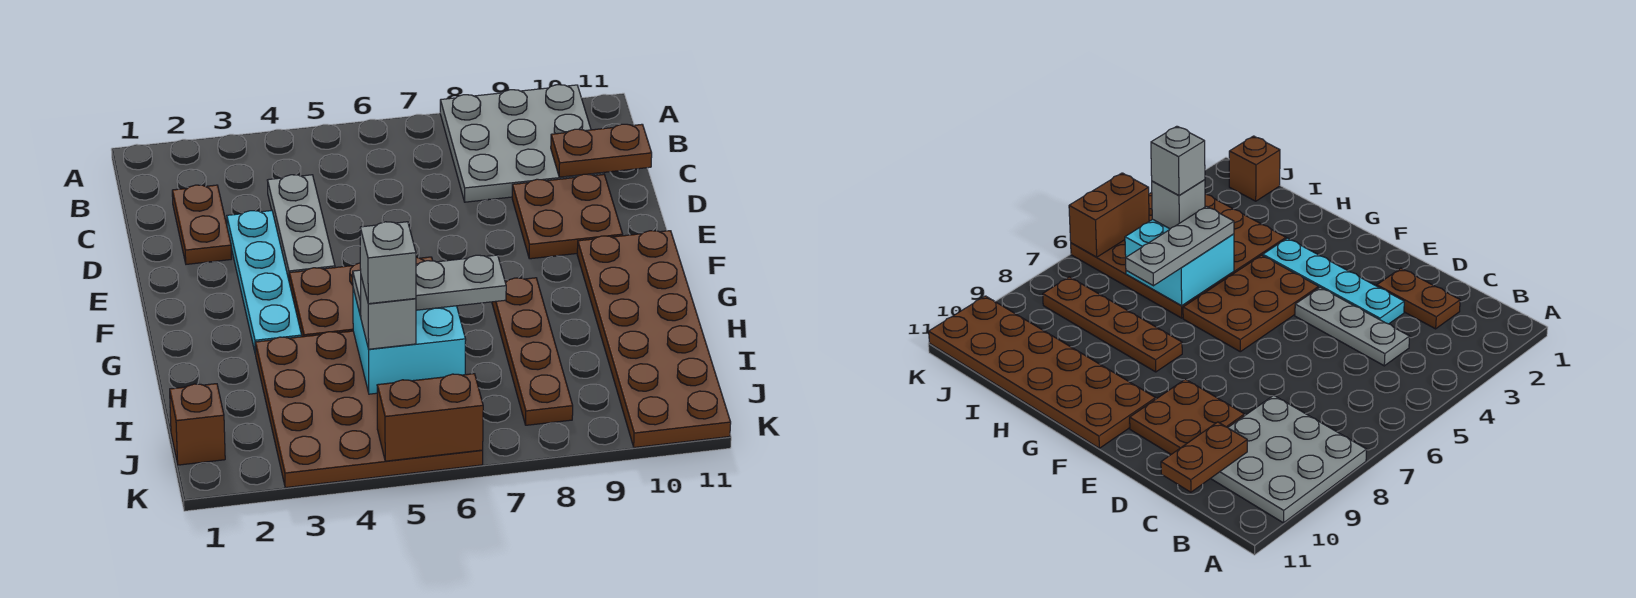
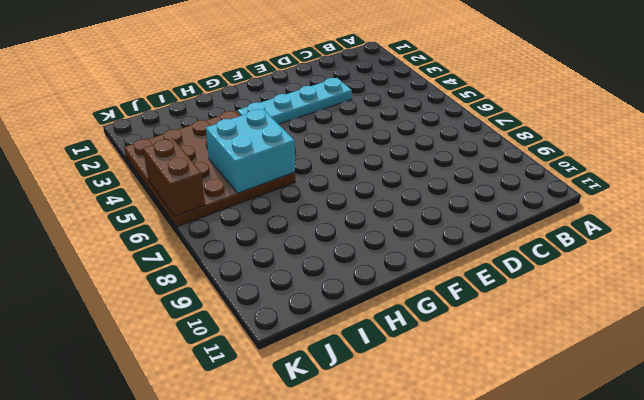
none -> grey plate A8:C10 level 1
none -> brown plate C2:D2 level 1
none -> grey plate C4:E4 level 1

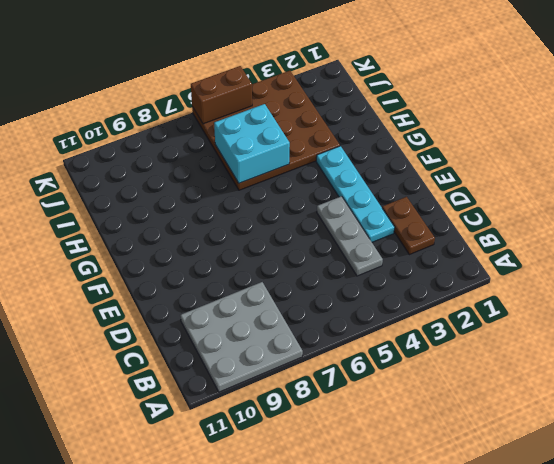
none -> brown plate D9:E10 level 1
none -> brown plate F4:G6 level 1
none -> brown plate F10:K11 level 1

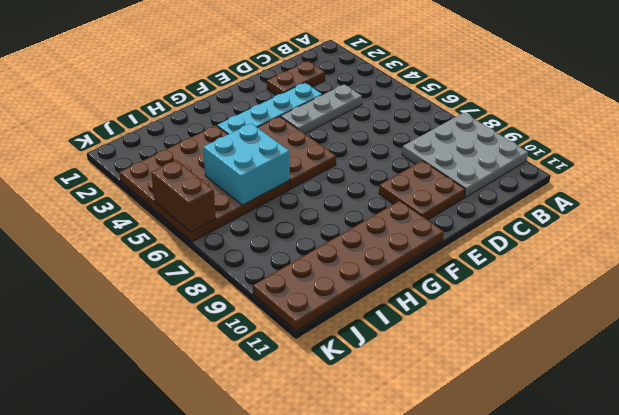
none -> brown plate G8:J8 level 1
none -> brown brick J1 level 1
none -> brown plate C10:C11 level 2

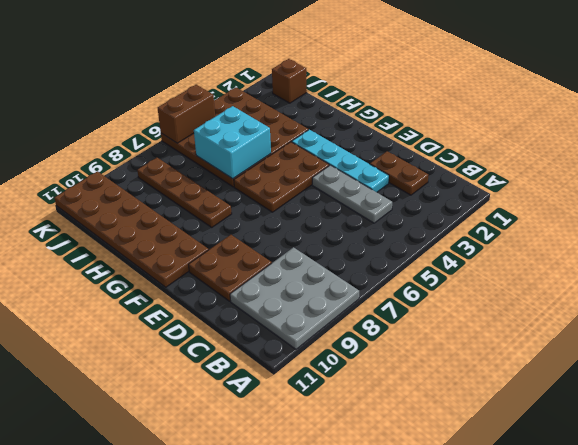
none -> brown plate C10:C11 level 2
none -> grey plate H5:H7 level 3
none -> grey brick I5 level 3

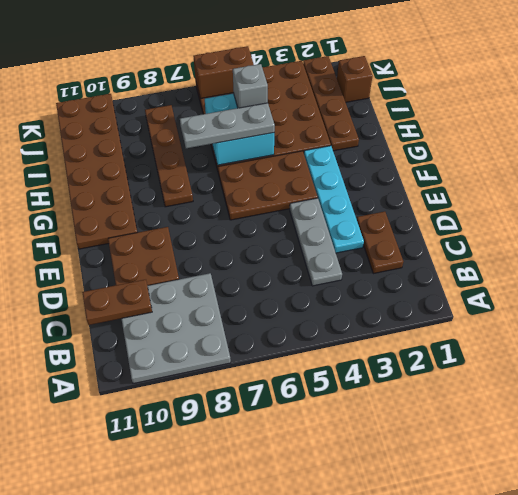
brown plate H2:K2 level 1 -> none
none -> grey brick I5 level 4

